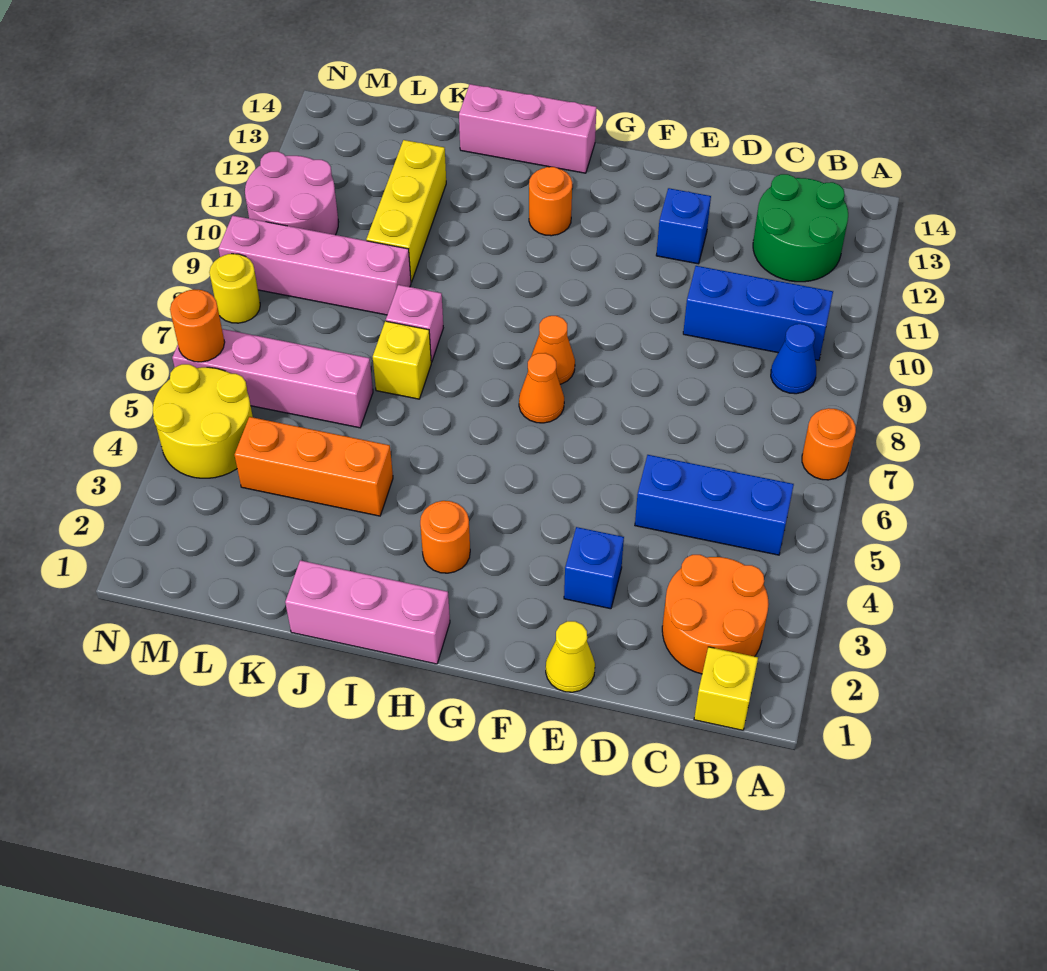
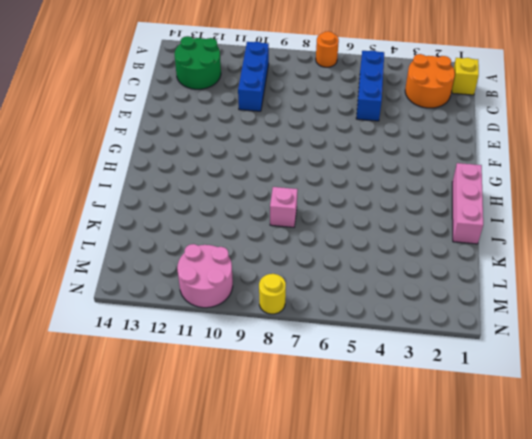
none -> blue cone B9 level 1
none -> yellow cone E1 level 1
none -> blue brick E3 level 1

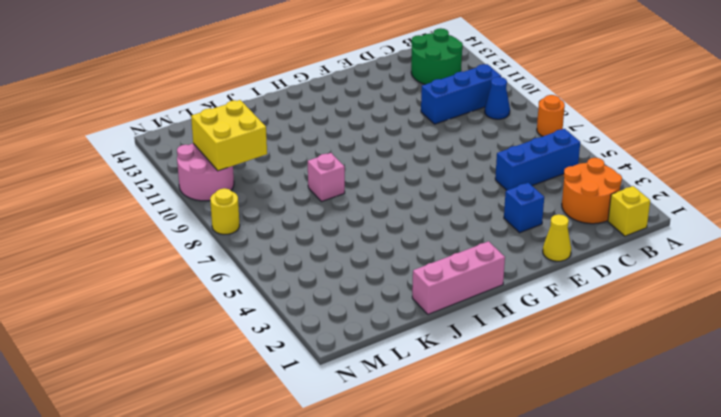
yellow brick L10:M11 level 2 -> none
none -> blue brick E12 level 1
none -> orange cone G7 level 1
none -> orange cone G8 level 1

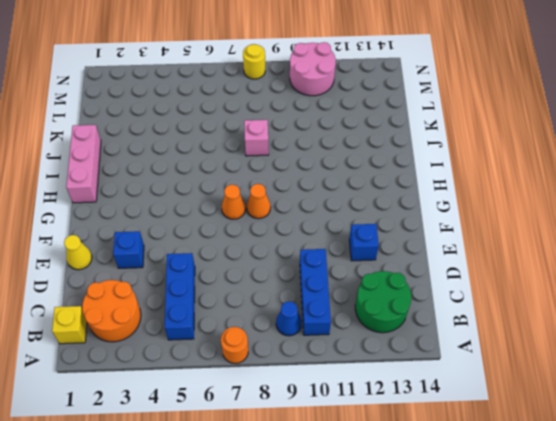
none -> orange round brick H3 level 1
none -> orange round brick H12 level 1
none -> pink brick H14:J14 level 1

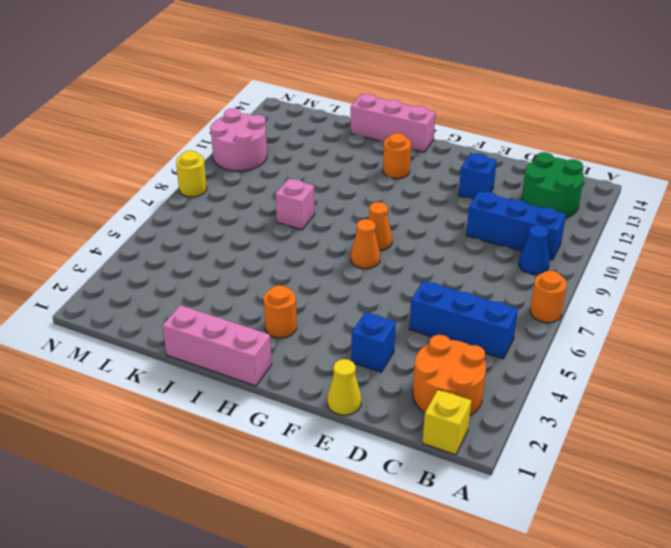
none -> orange brick J4:L4 level 1
none -> yellow brick J7 level 1
none -> pink brick K6:N6 level 1

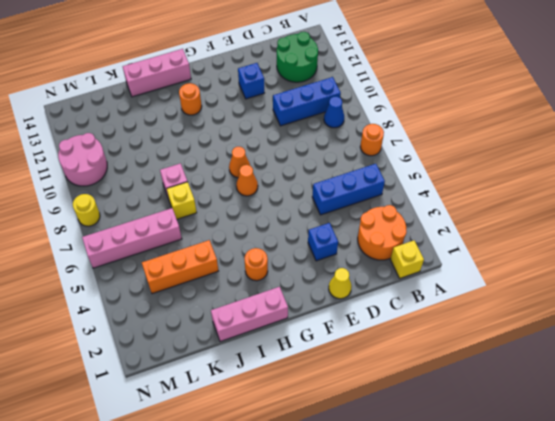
none -> pink brick K9:N9 level 1
none -> yellow brick K10:K12 level 1
none -> yellow round brick M4:N5 level 1

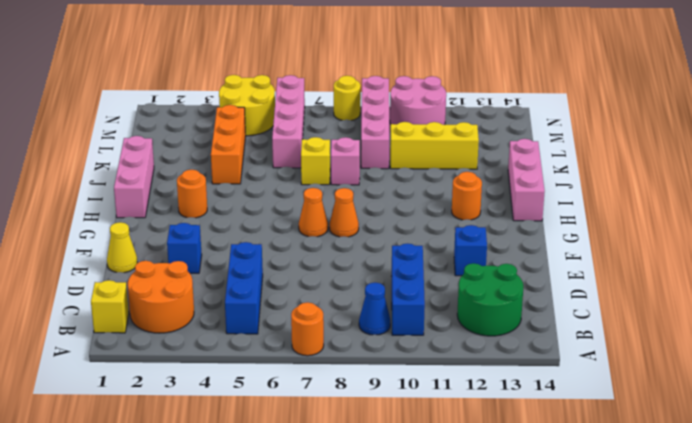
none -> orange round brick N6 level 2

